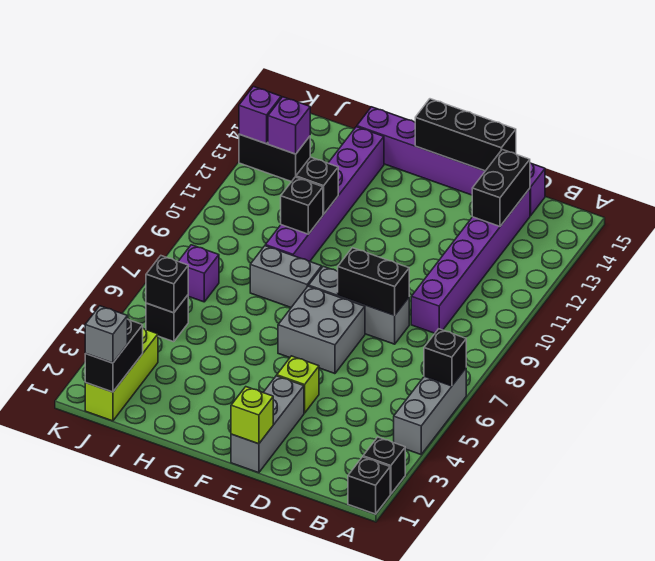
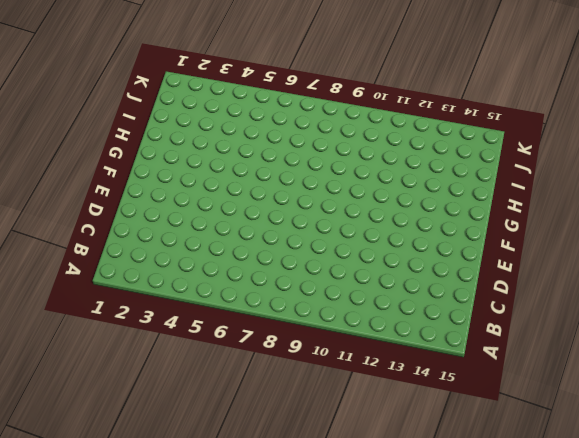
none -> black brick A1 level 1
none -> black brick A2 level 1
none -> grey brick A4:A6 level 1

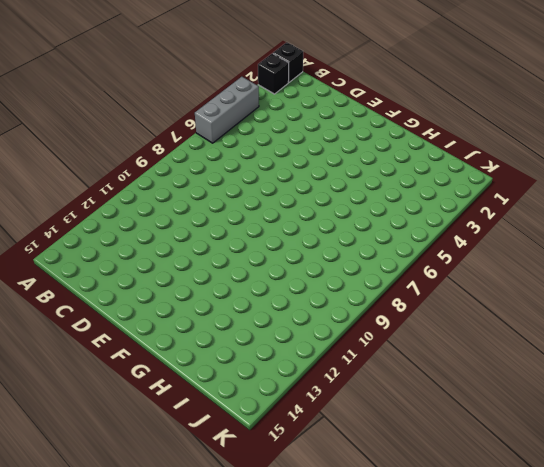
none -> purple brick C9:C14 level 1
none -> purple brick C15:H15 level 1
none -> grey brick D8:F8 level 1

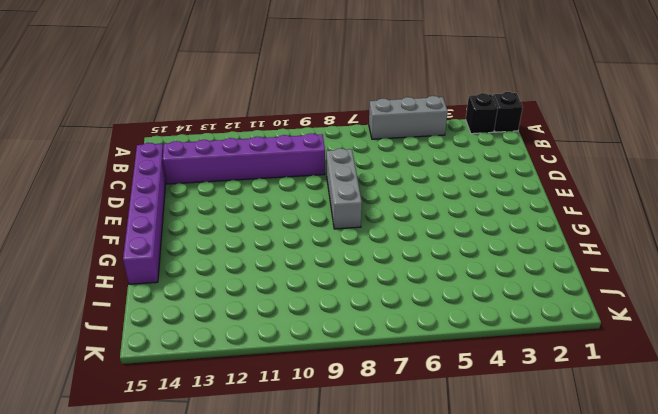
none -> grey brick E1:E3 level 1
none -> lime brick E4 level 1
none -> grey brick E6:F7 level 1

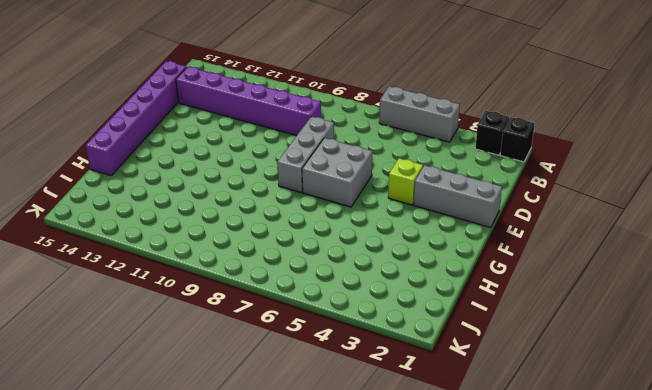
none -> grey brick G8:H8 level 1
none -> purple brick H9:H14 level 1
none -> lime brick J1:J3 level 1

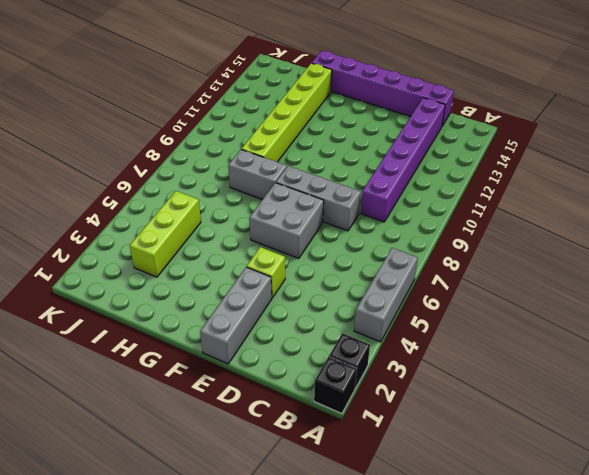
lime brick H9:H14 level 1 -> purple brick H9:H14 level 1
lime brick I3:I5 level 1 -> lime brick J1:J3 level 1
none -> black brick J5 level 1
none -> purple brick J7 level 1
none -> black brick J13:K13 level 1

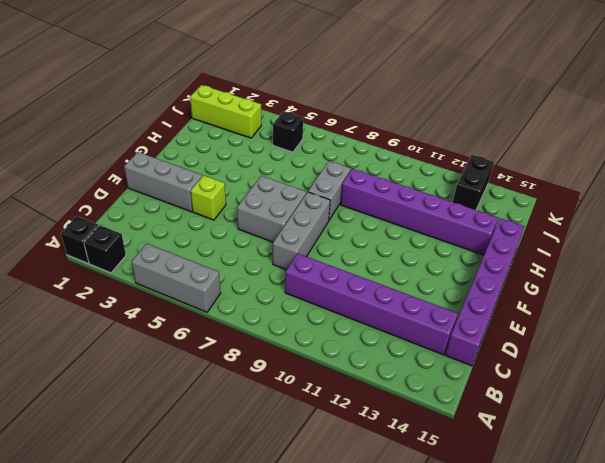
none -> purple brick J7 level 1
none -> black brick A6 level 2
none -> black brick C13:C14 level 2

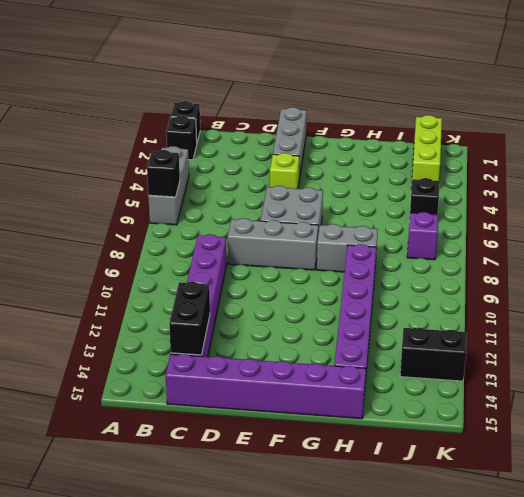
none -> black brick D8:E8 level 2
none -> black brick D15:F15 level 2
none -> lime brick E1 level 2

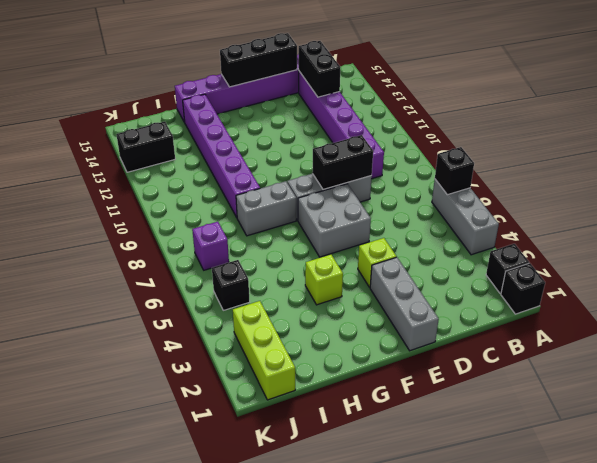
lime brick G4 level 1 -> lime brick E1 level 2
none -> black brick H10 level 2
none -> black brick H11 level 2
none -> black brick J1:J2 level 2

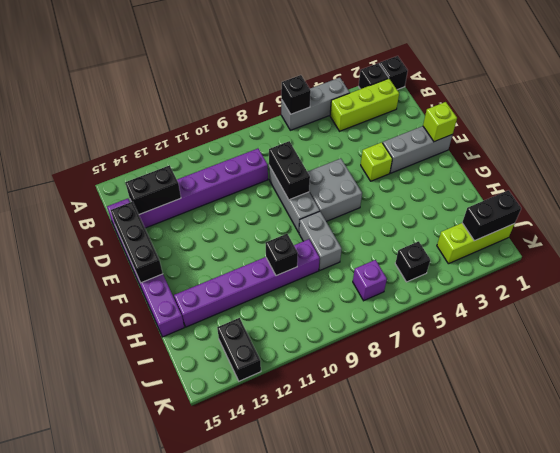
lime brick B2:B4 level 1 -> none
none -> black brick H11 level 2
none -> black brick J5 level 2
none -> purple brick J13 level 2

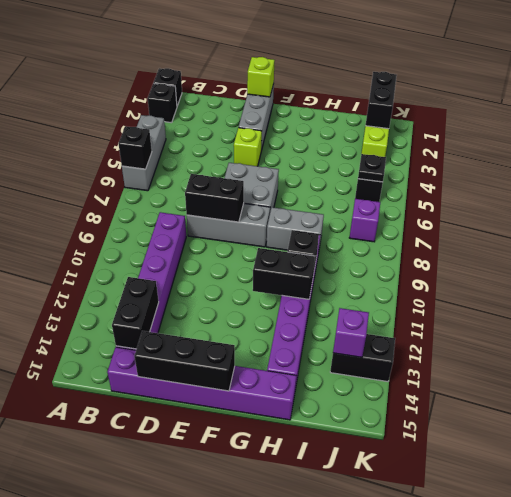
black brick G11:H11 level 2 -> black brick H11 level 2
black plate J5 level 2 -> black brick J5 level 2
none -> purple brick K13 level 2
none -> grey brick J1 level 3

